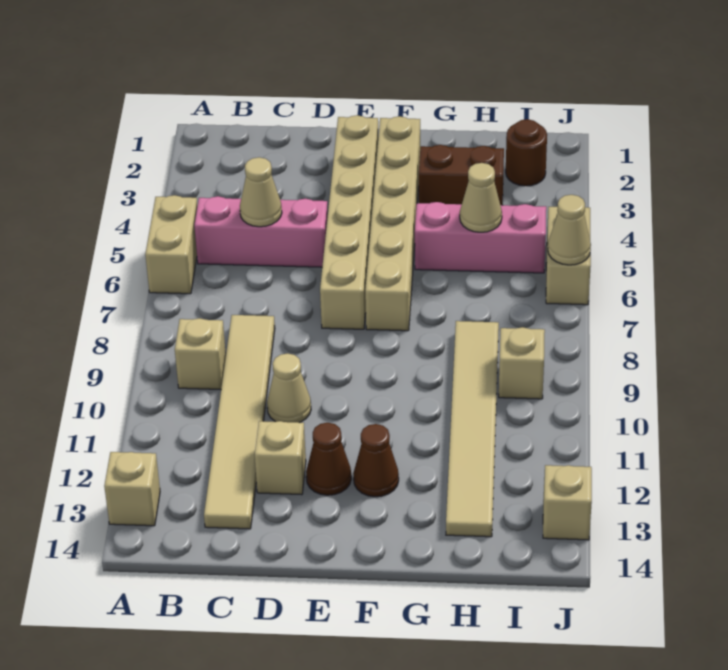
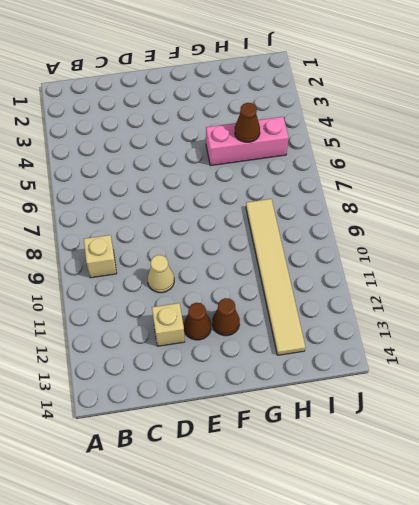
brown cone H5 level 2 -> tan cone H5 level 2
none -> tan brick A5:A6 level 1
none -> tan brick A13 level 1
none -> pink brick B5:D5 level 1

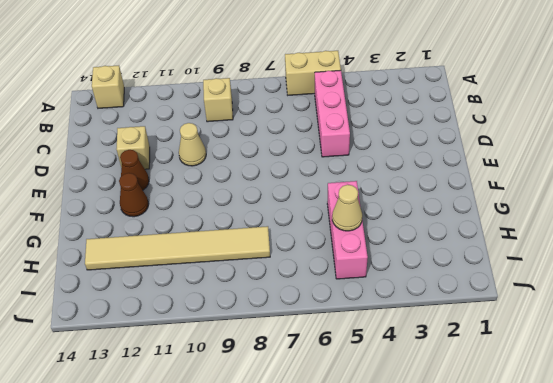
none -> tan tile C8:C13 level 1
none -> tan brick E2:E7 level 1
none -> tan brick F2:F7 level 1

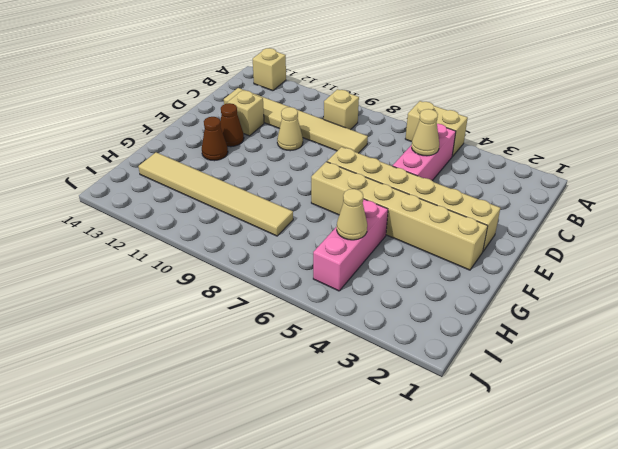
none -> brown brick G3:H3 level 1
none -> brown round brick I2 level 1
none -> tan brick I9 level 1

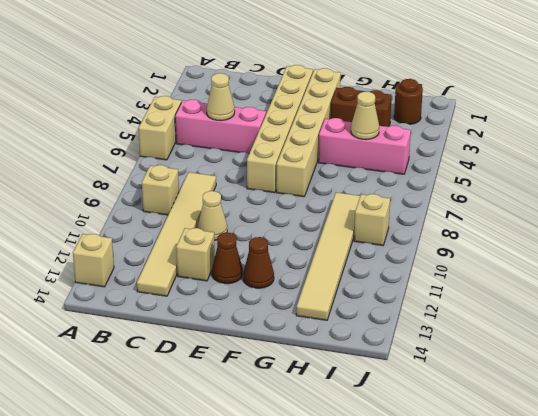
none -> tan brick J5:J6 level 1
none -> tan brick J13 level 1
none -> tan cone J6 level 2

